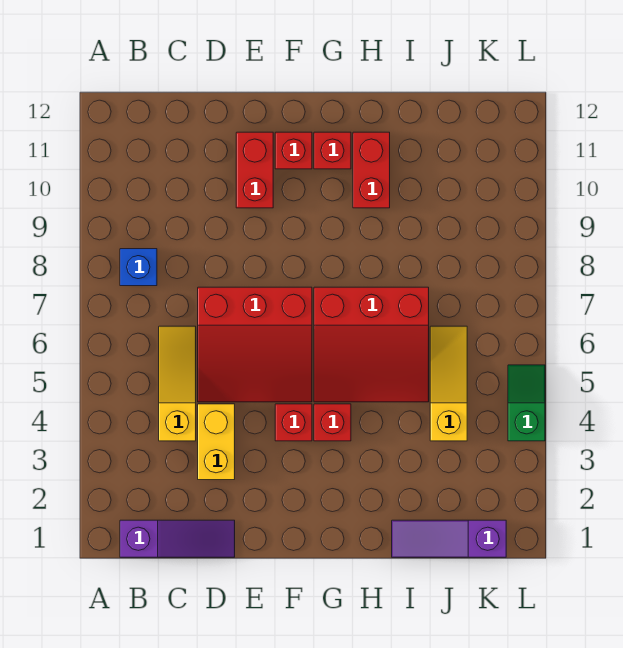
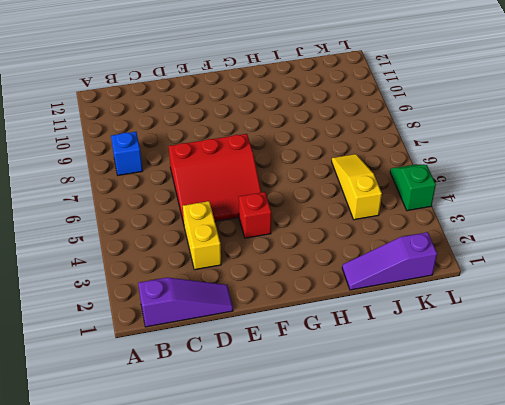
none -> yellow slope C4:C6 level 1 top 4
none -> red brick E10:E11 level 1
none -> red brick F11 level 1

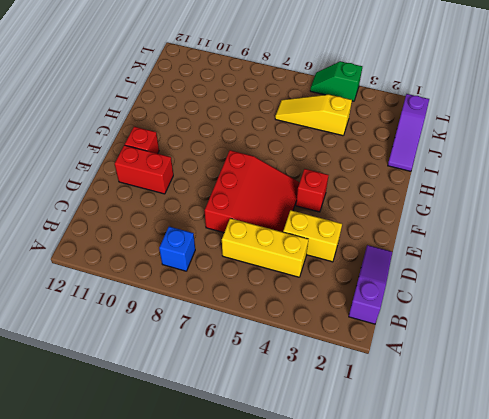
yellow brick C4:C6 level 1 -> yellow slope C4:C6 level 1 top 4
none -> red brick G4 level 1
none -> red slope G5:I7 level 1 top 7
none -> red brick G11 level 1

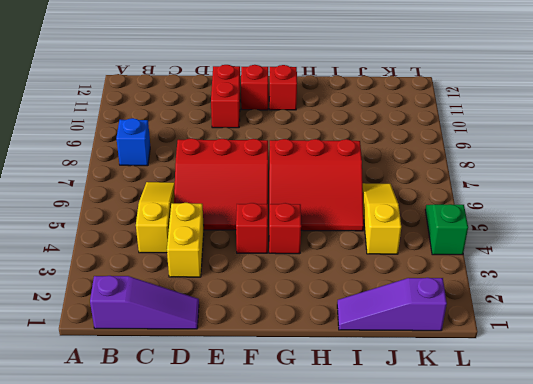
none -> red brick H10:H11 level 1

